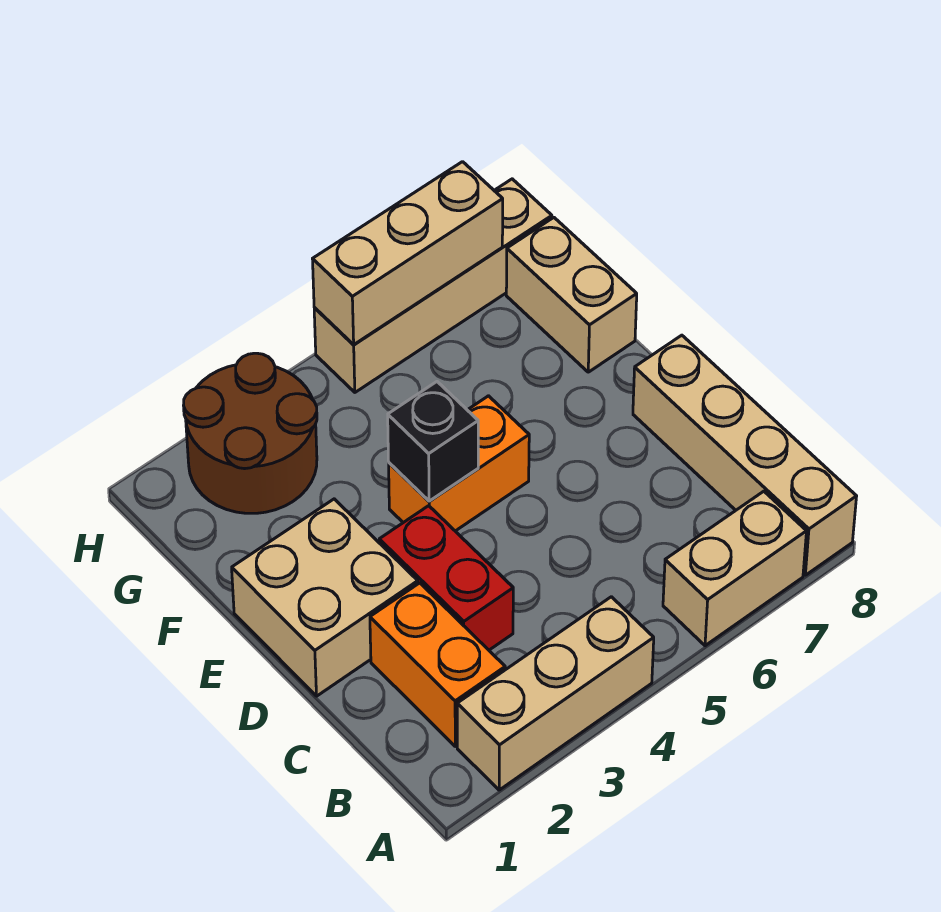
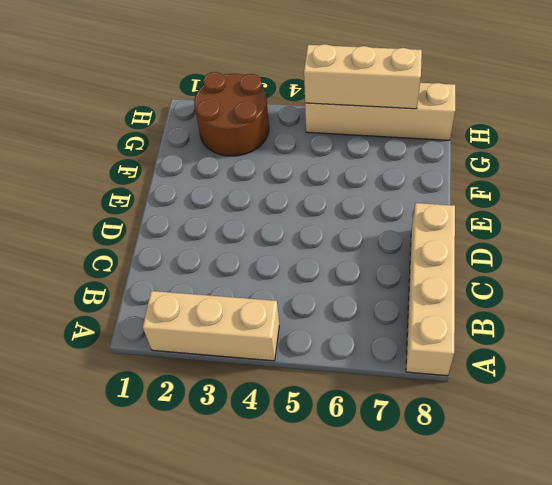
none -> tan brick A6:A7 level 1
none -> orange brick B2:C2 level 1
none -> red brick C3:D3 level 1

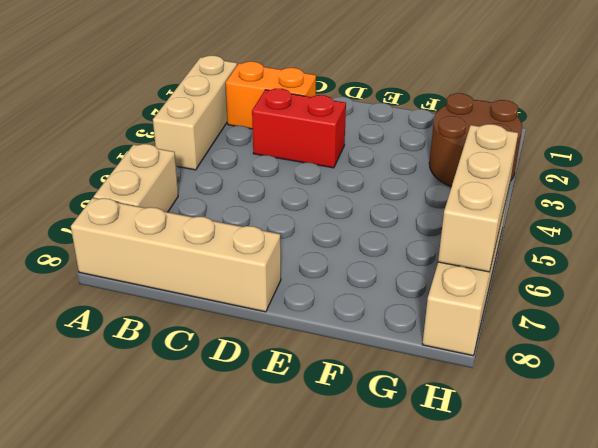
none -> tan brick D1:E2 level 1
none -> orange brick E4:E5 level 1
none -> tan brick F8:G8 level 1

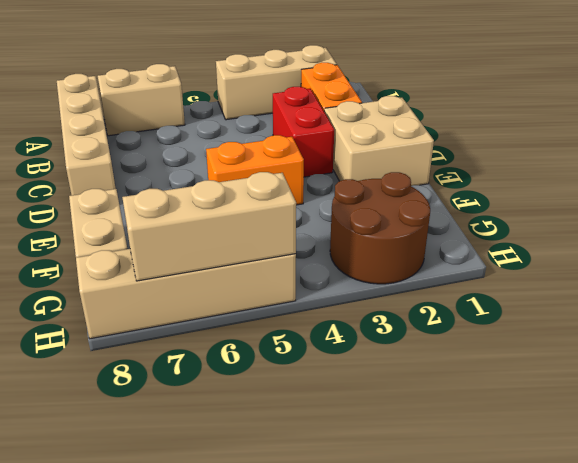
none -> black brick E4 level 2

